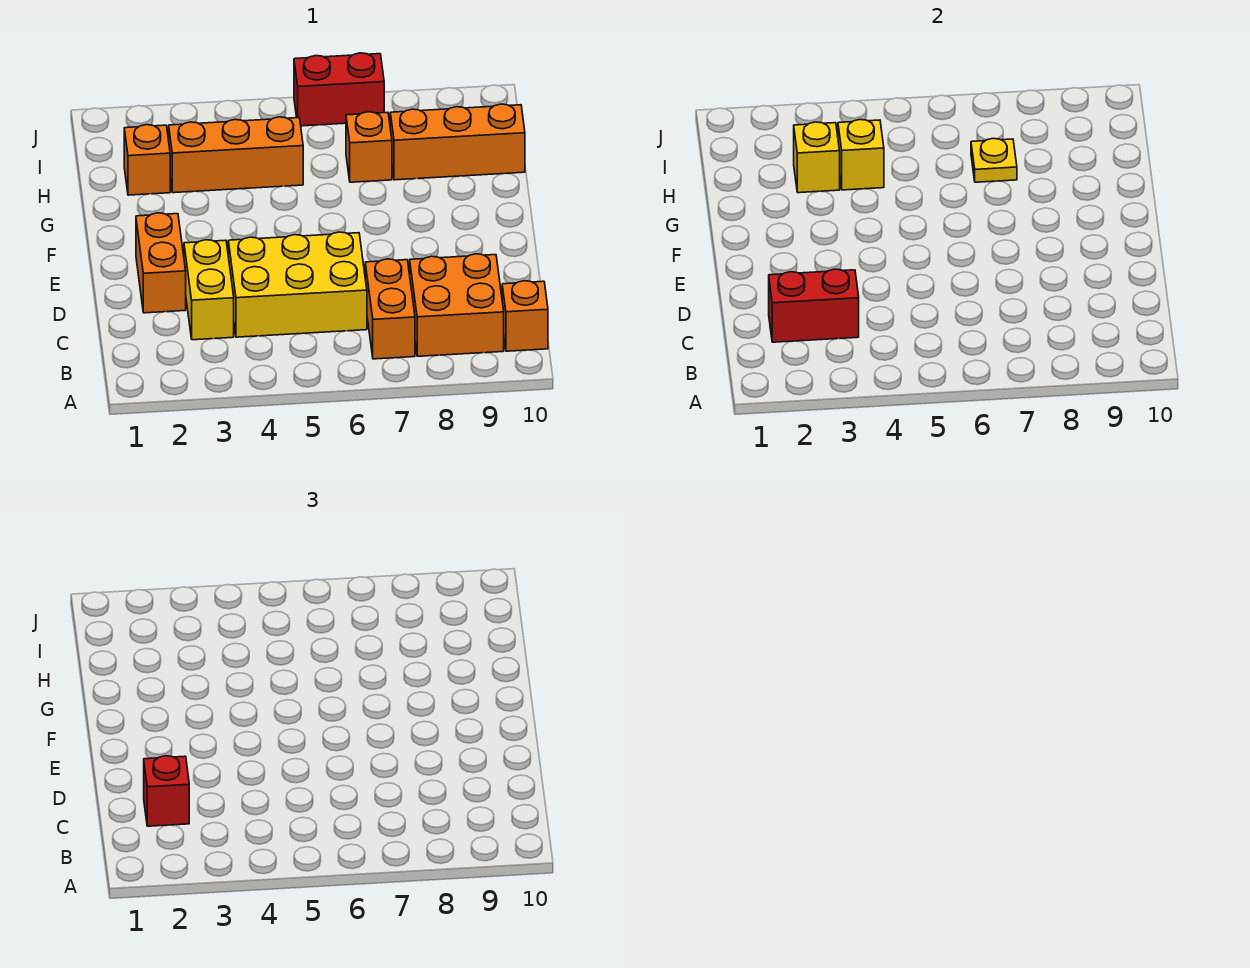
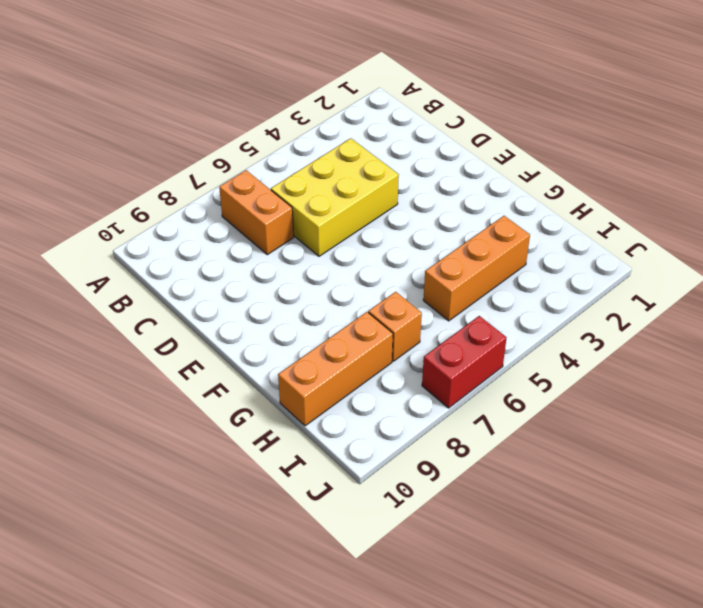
none -> orange brick B8:C9 level 1
none -> orange brick B10 level 1
none -> yellow brick C3:D3 level 1

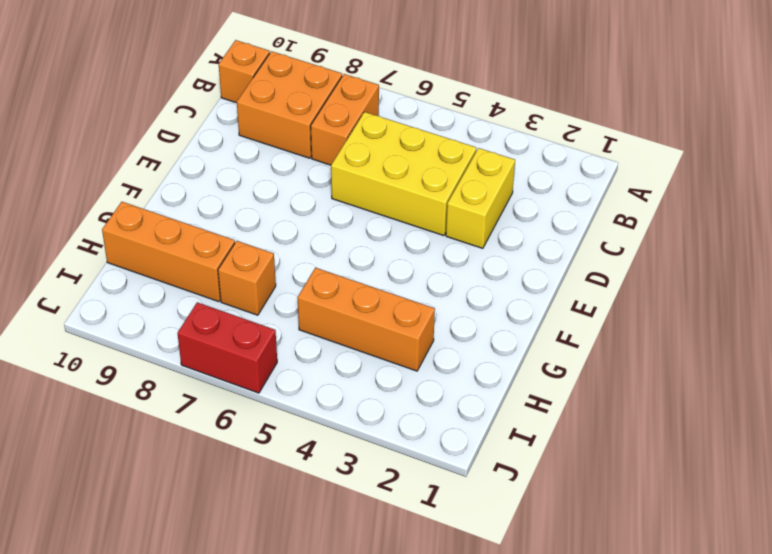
none -> orange brick D2:E2 level 1
none -> orange brick H2 level 1
none -> red brick C2:C3 level 2

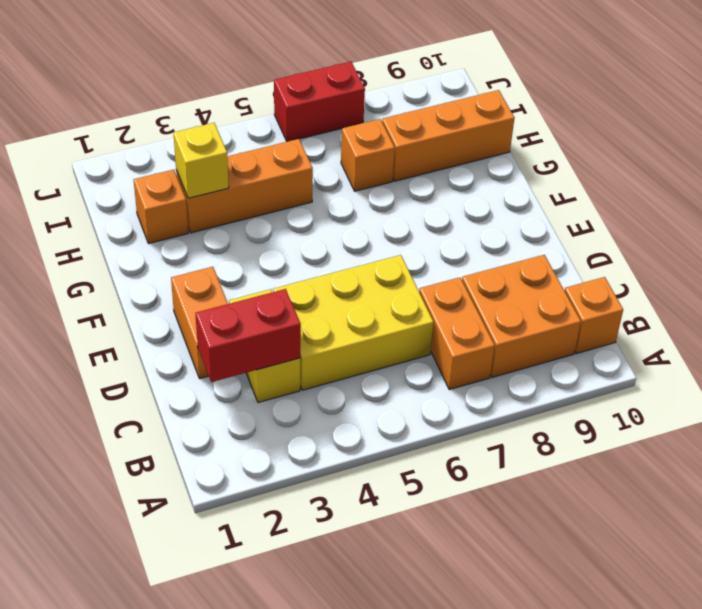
none -> yellow brick H4 level 2
none -> yellow plate H7 level 2
none -> red brick C2 level 3

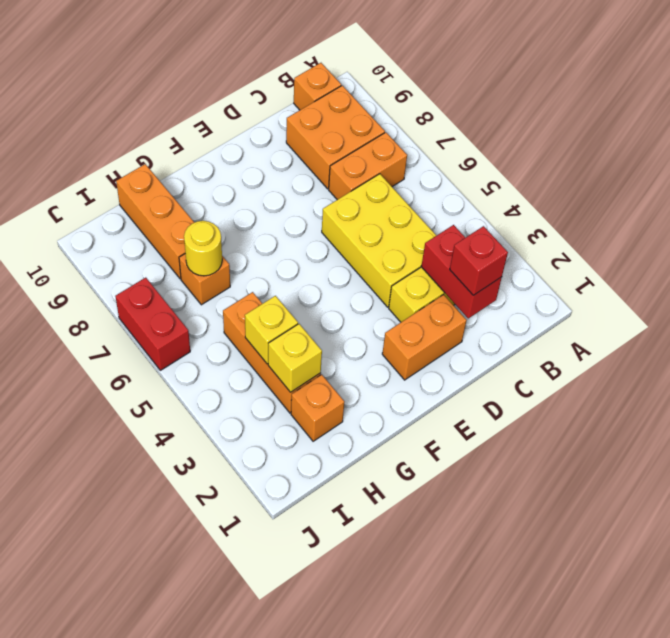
yellow round brick H7 level 2 -> yellow plate H7 level 2

